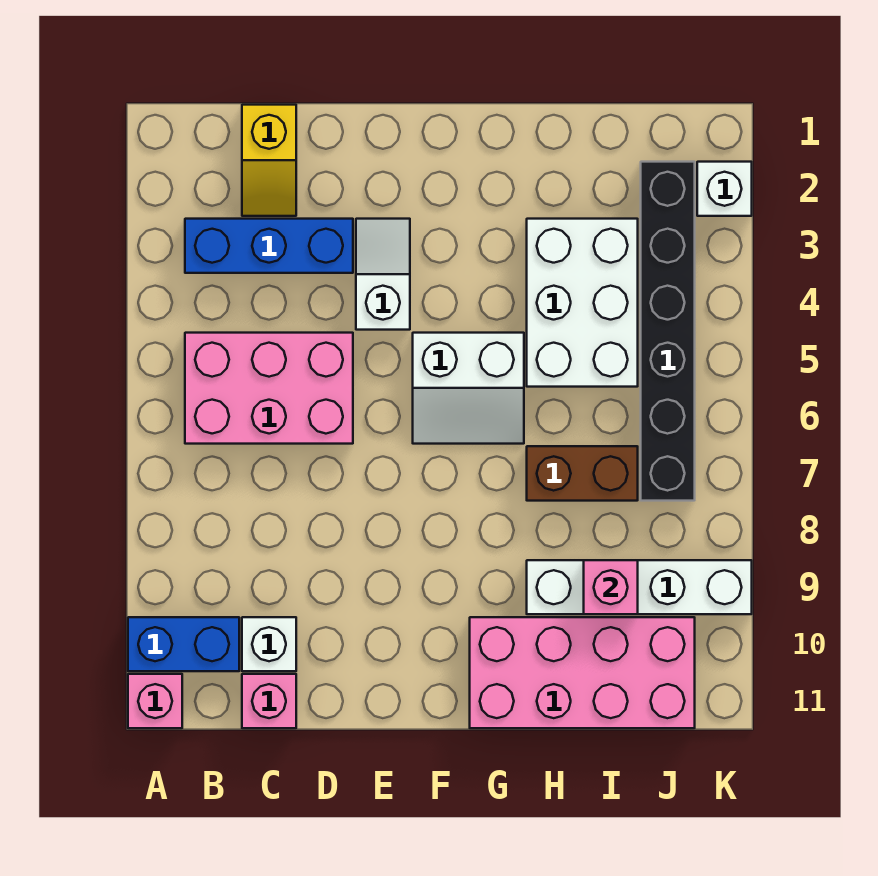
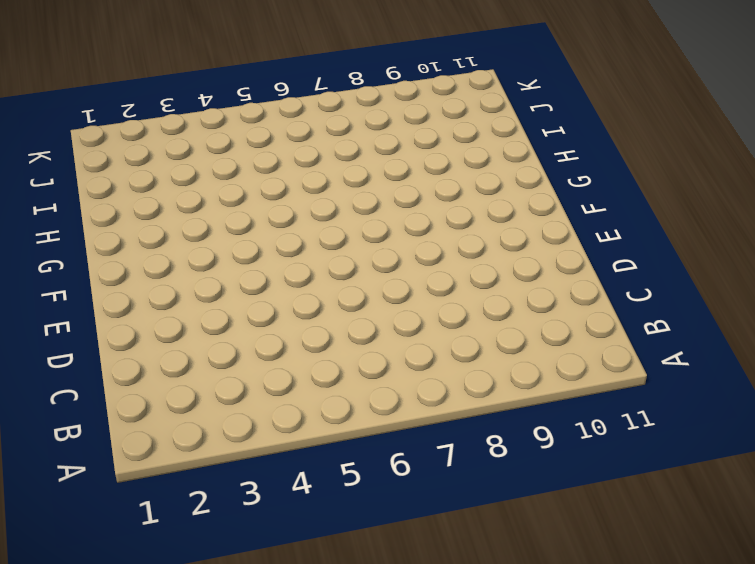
none -> blue brick A10:B10 level 1
none -> pink brick A11 level 1
none -> blue brick B3:D3 level 1

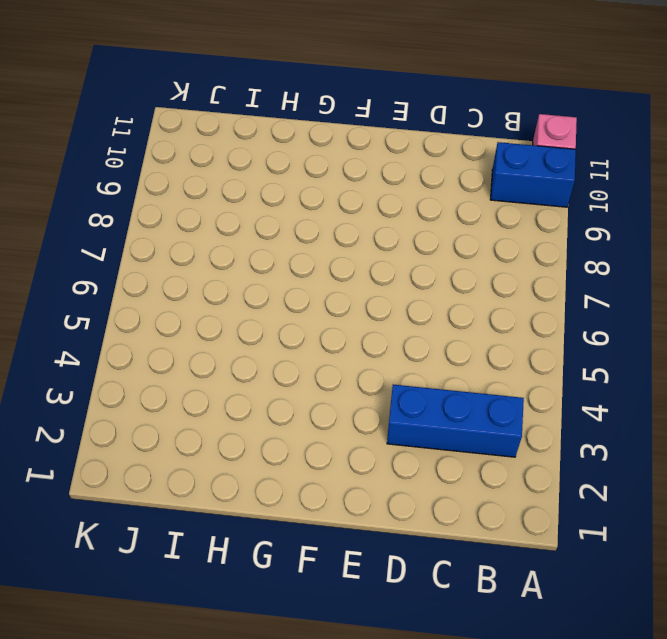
none -> pink brick B5:D6 level 1
none -> yellow slope C1:C2 level 1 top 1
none -> white brick C10 level 1

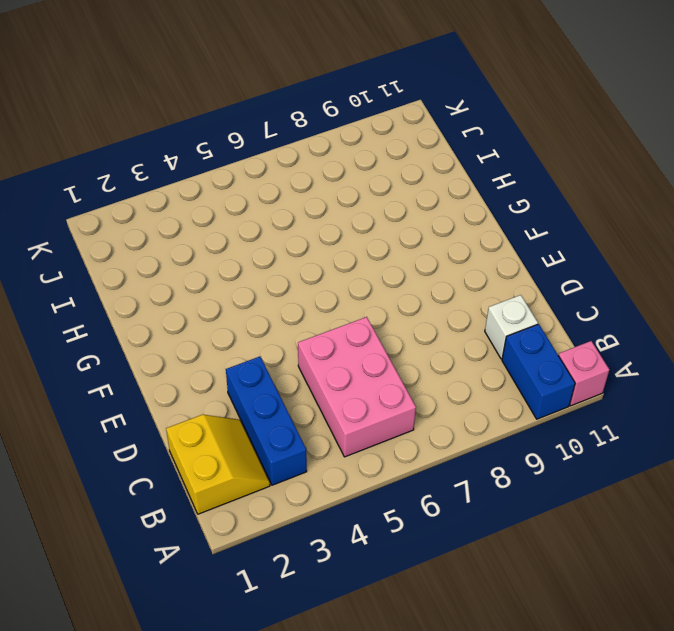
yellow slope B1:C2 level 1 top 1 -> yellow slope C1:C2 level 1 top 1
none -> pink brick C11 level 1
none -> white slope E3:E4 level 1 top 4
none -> white slope F5:G6 level 1 top 5

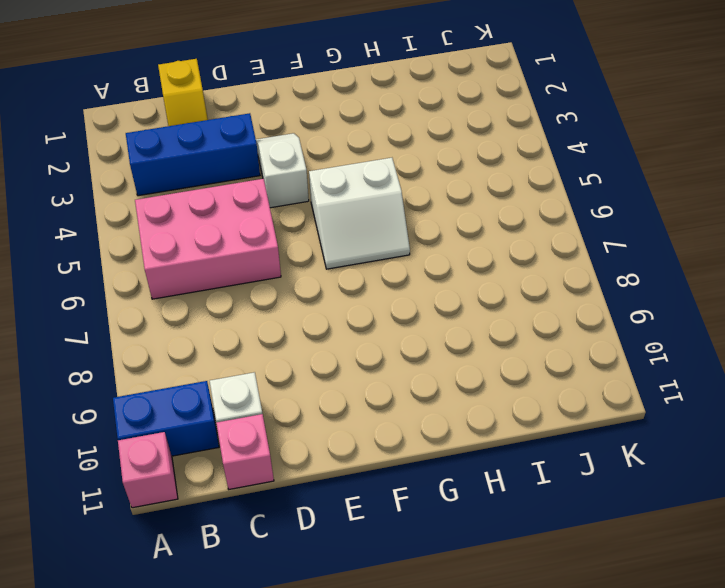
none -> pink brick G10:J11 level 1
none -> white brick H3:I5 level 1
none -> brown brick H7:I7 level 1

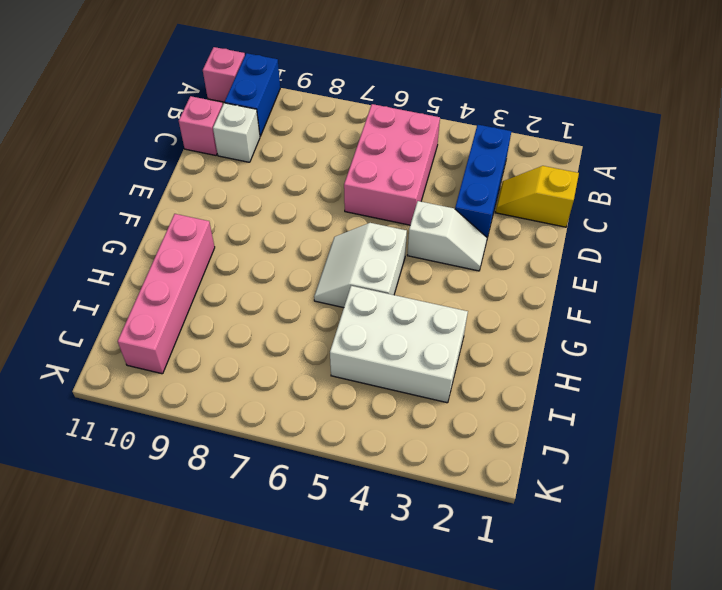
pink brick G10:J10 level 1 -> pink brick G10:J11 level 1
none -> brown brick H7:I7 level 1
none -> white brick H9:K9 level 1
none -> black brick J2:J7 level 1

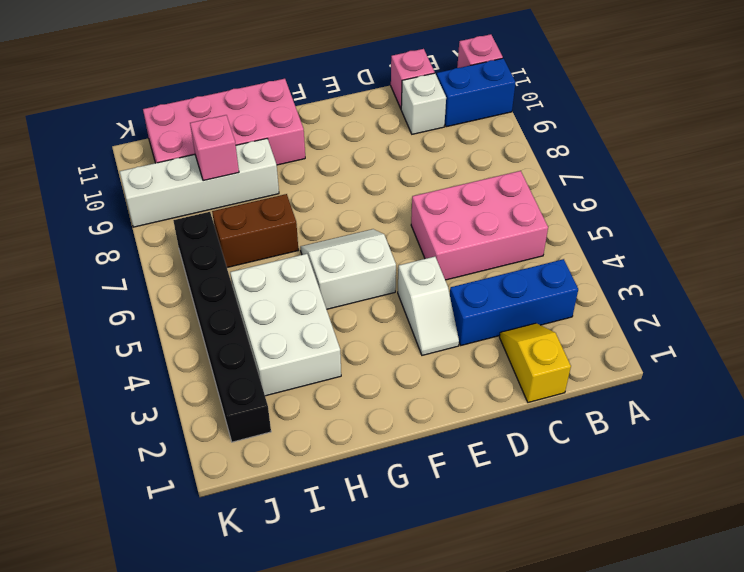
none -> white brick K2 level 1

